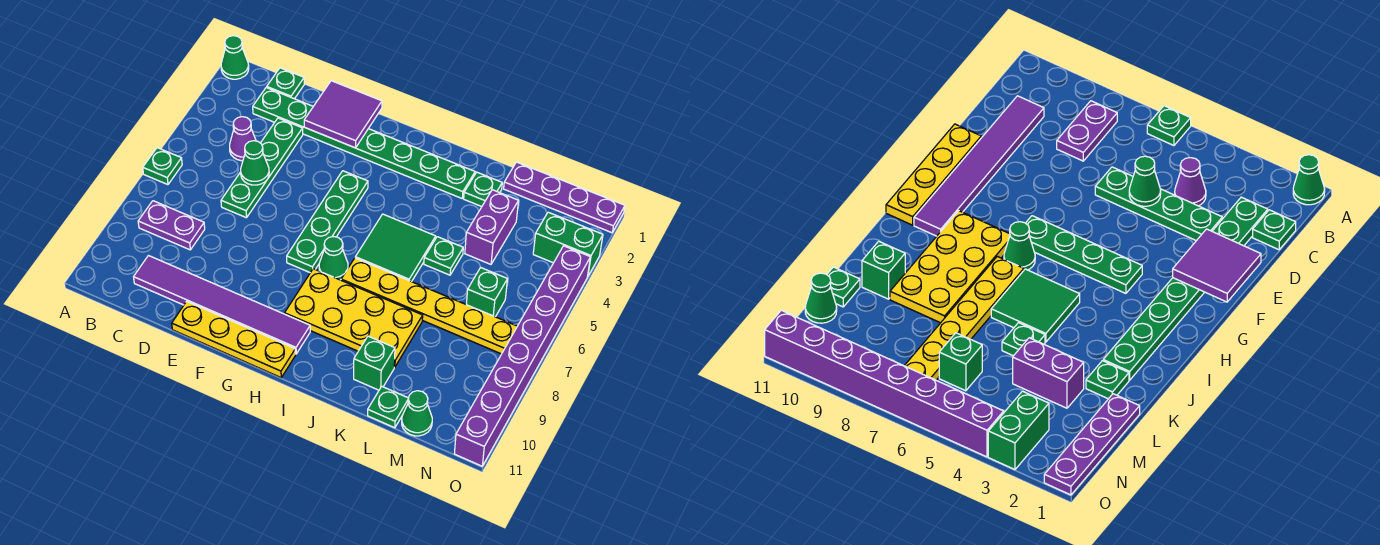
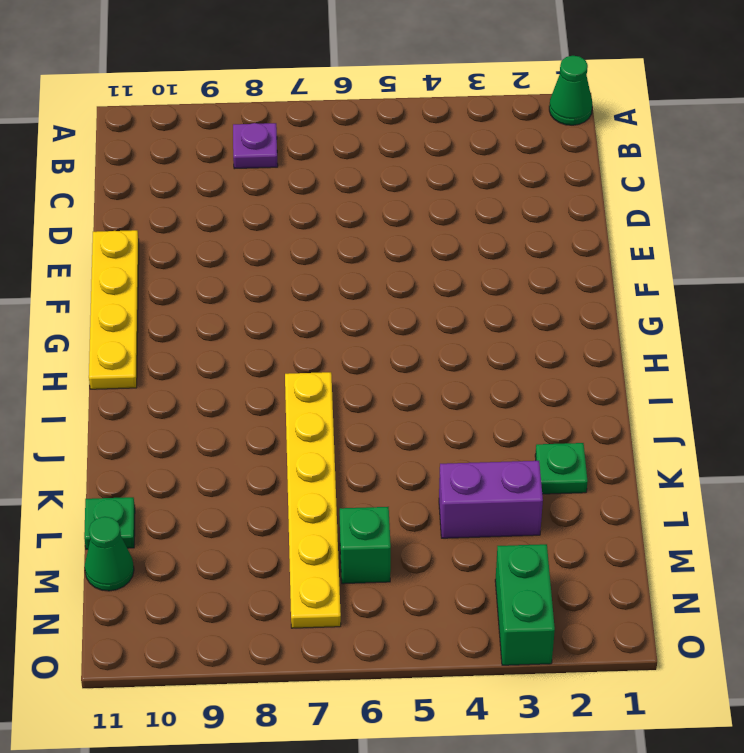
purple plate B8 level 1 -> purple plate B8:C8 level 1
none -> green plate A6 level 1
none -> green plate C1 level 1
none -> green plate C2:J2 level 1

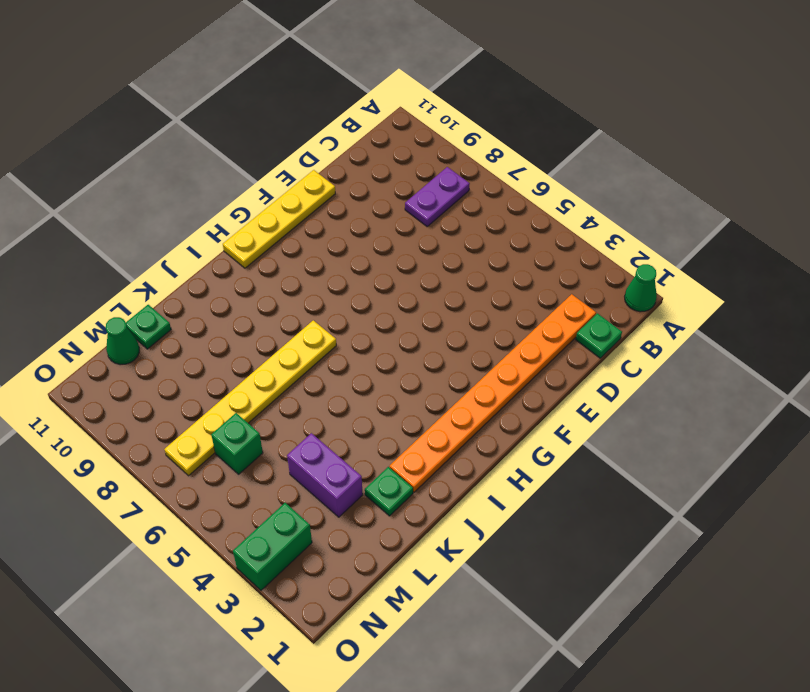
orange plate C2:J2 level 1 -> green plate C2:J2 level 1
none -> green plate A6 level 1
none -> purple cone C4 level 1
none -> purple tile C10:H10 level 1

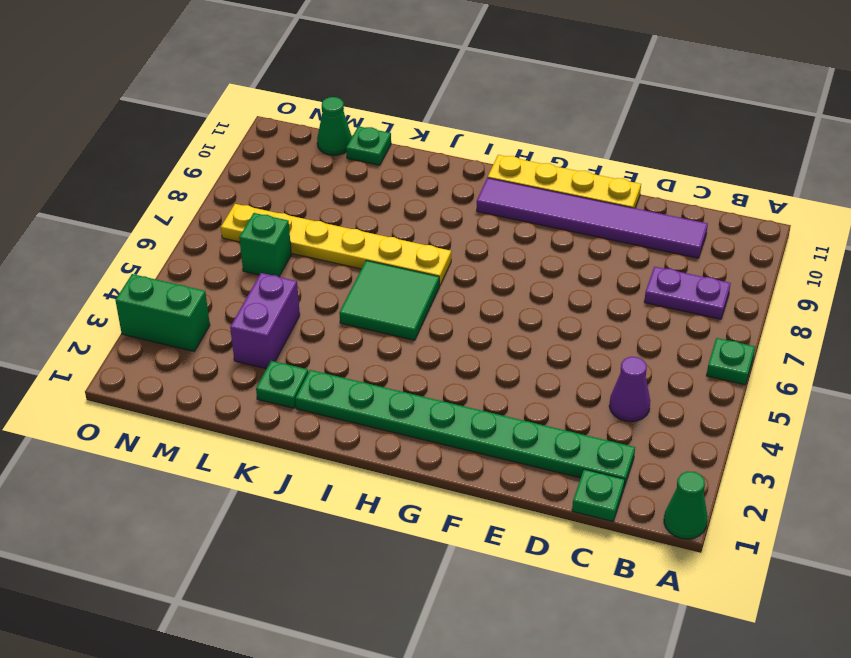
none -> green plate D3:D6 level 1
none -> green plate G4:G7 level 1
none -> green cone H7 level 1

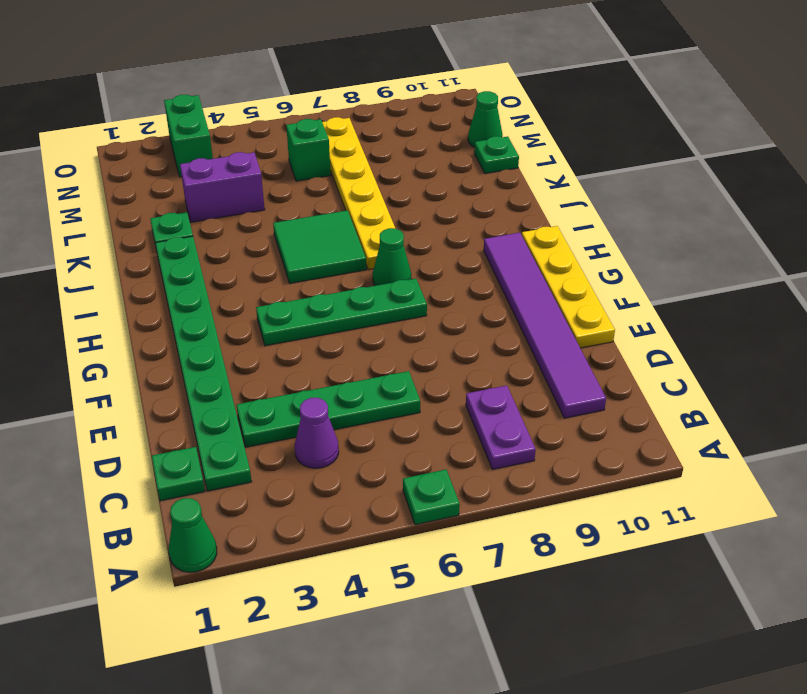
none -> yellow plate H8:K9 level 1
none -> green plate K5 level 1
none -> green brick K10 level 1

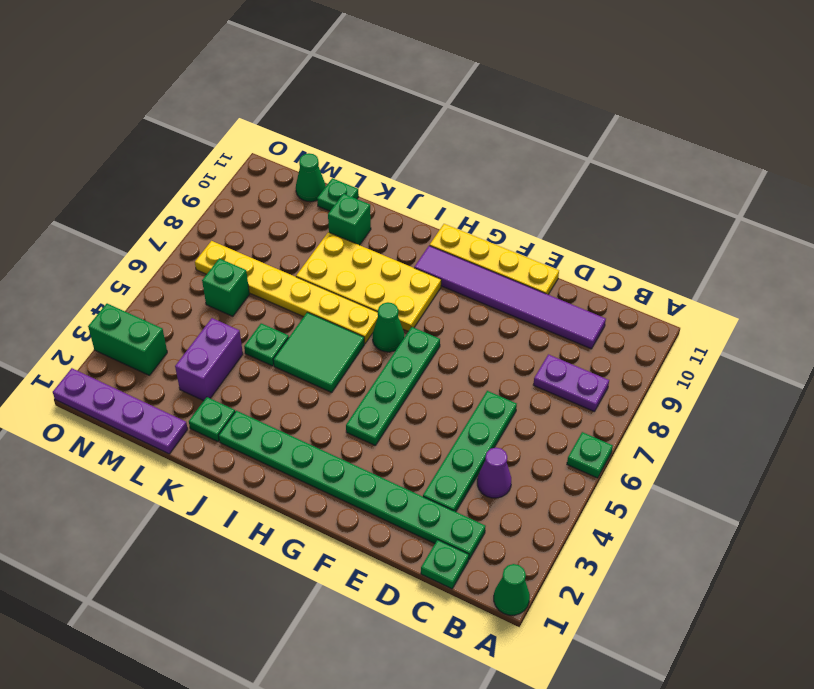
none -> purple brick O4:O11 level 1
none -> green cone D5 level 2
none -> purple tile E1:F2 level 2

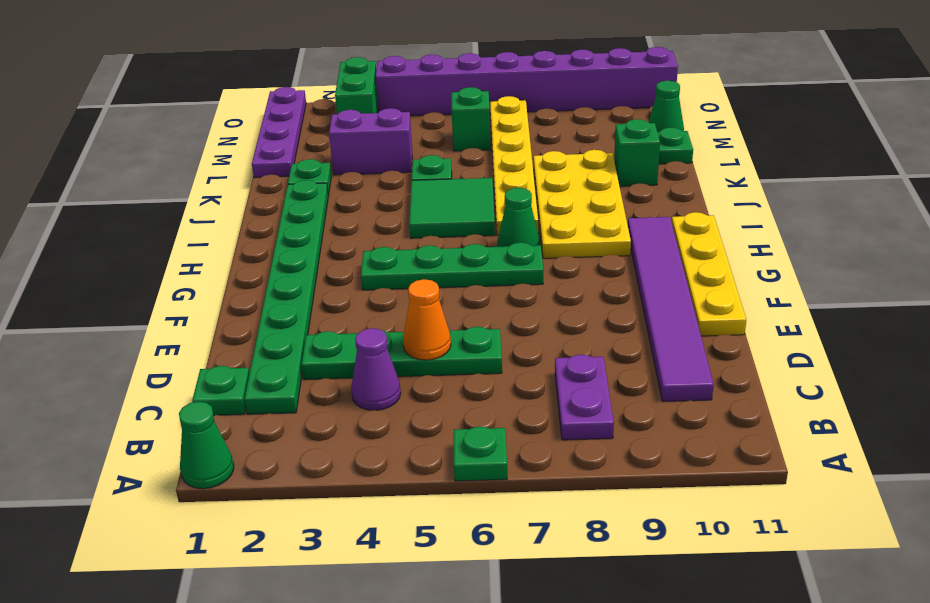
orange cone D5 level 2 -> green cone D5 level 2
none -> purple tile E1:F2 level 2

